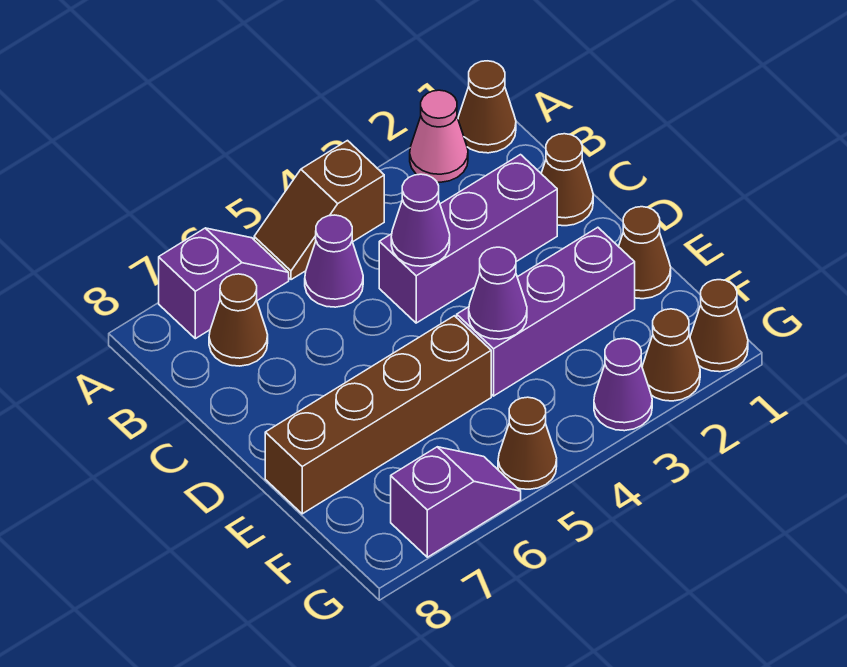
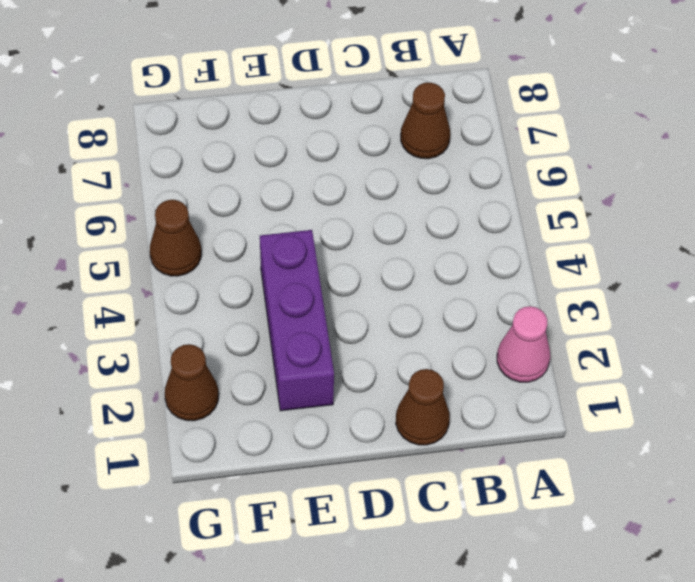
none -> brown cone A1 level 1
none -> brown slope A4:A5 level 1 top 4
none -> purple slope A6:A7 level 1 top 7

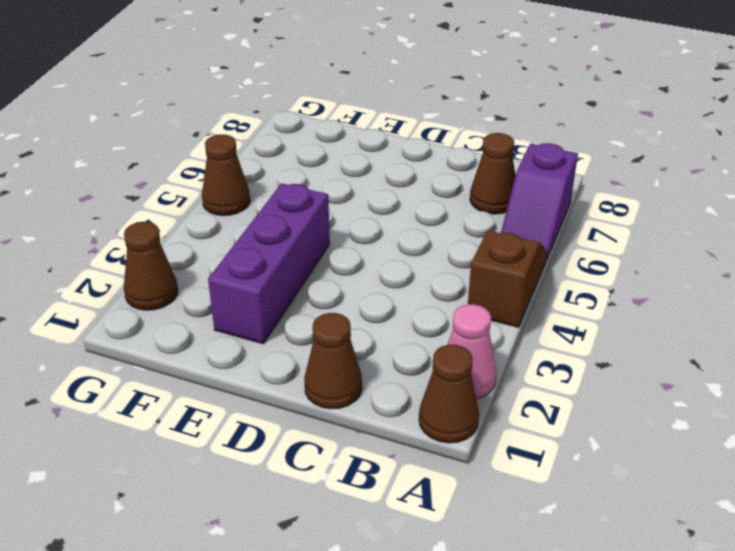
none -> purple cone B5 level 1
none -> purple brick C2:C4 level 1
none -> brown cone E1 level 1

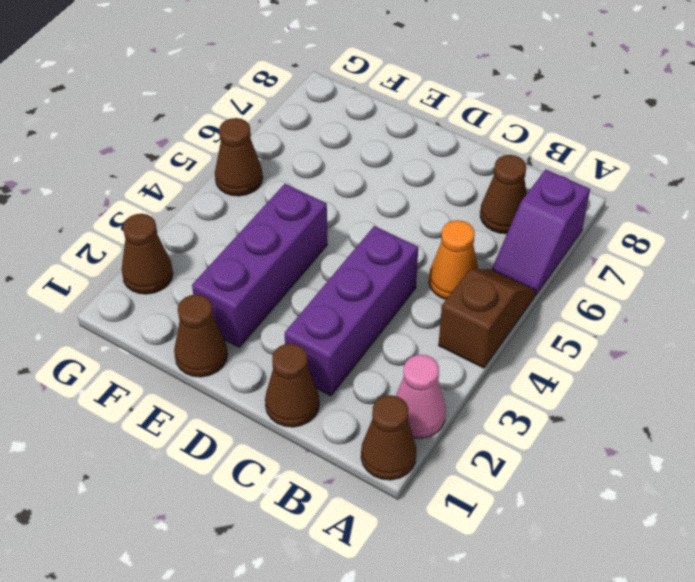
orange cone B5 level 1 -> purple cone B5 level 1
none -> brown brick E5:E8 level 1
none -> brown cone G1 level 1
none -> purple cone G3 level 1

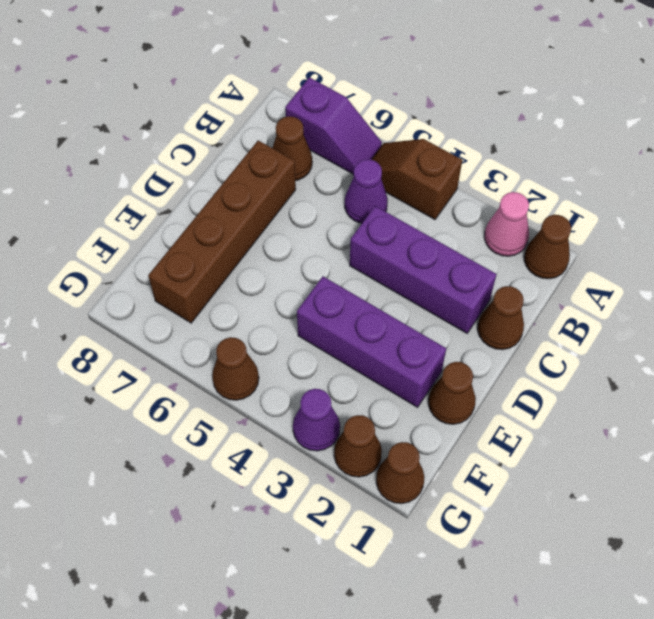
brown brick C7:F7 level 1 -> brown brick E5:E8 level 1
none -> purple slope G6:G7 level 1 top 7
none -> purple cone C4 level 2
none -> purple cone E4 level 2

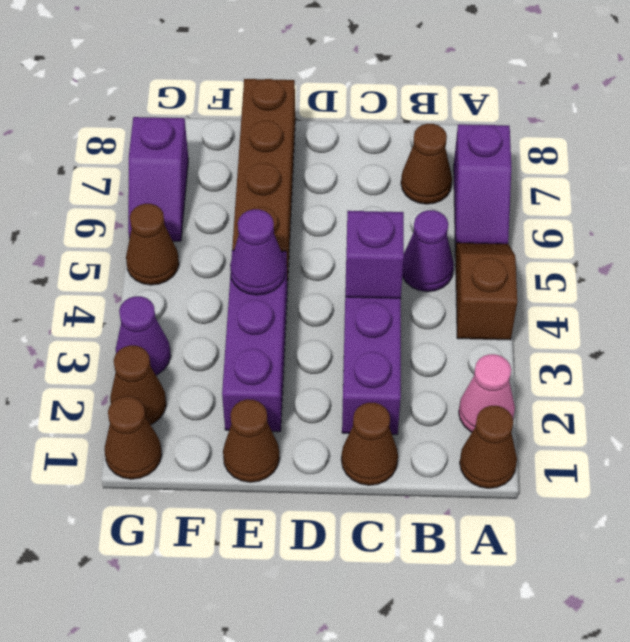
purple brick C4 level 2 -> purple cone C4 level 2

